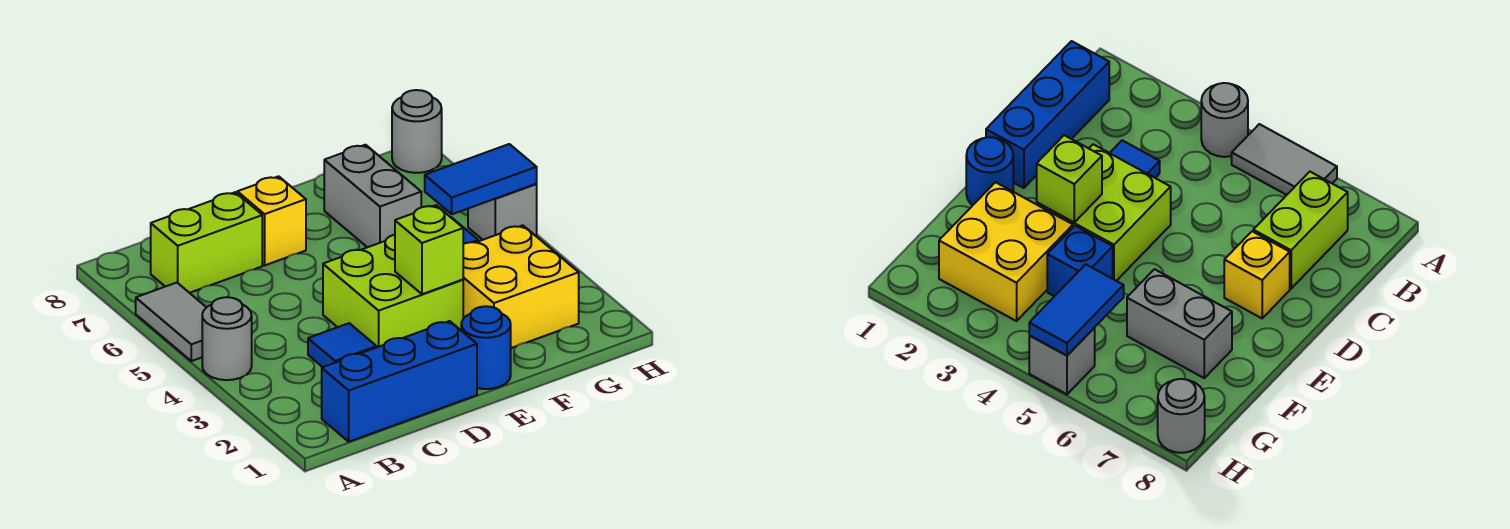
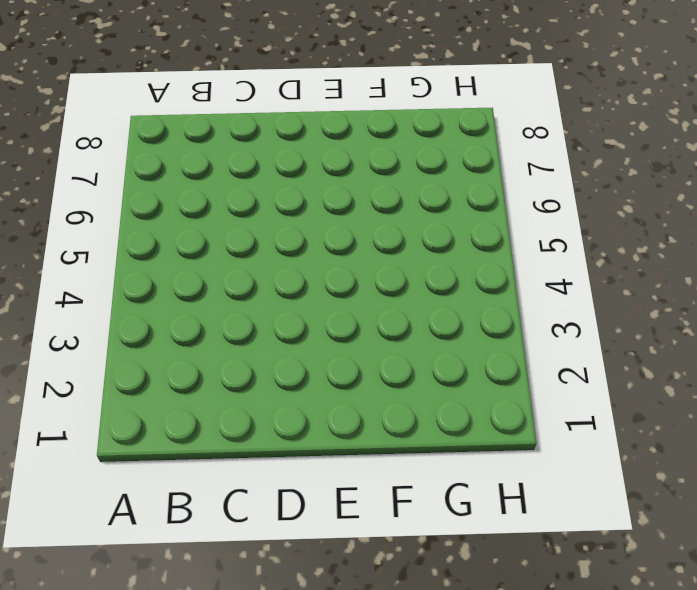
none -> grey round brick A4 level 1
none -> grey tile A5:A6 level 1
none -> blue brick B1:D1 level 1

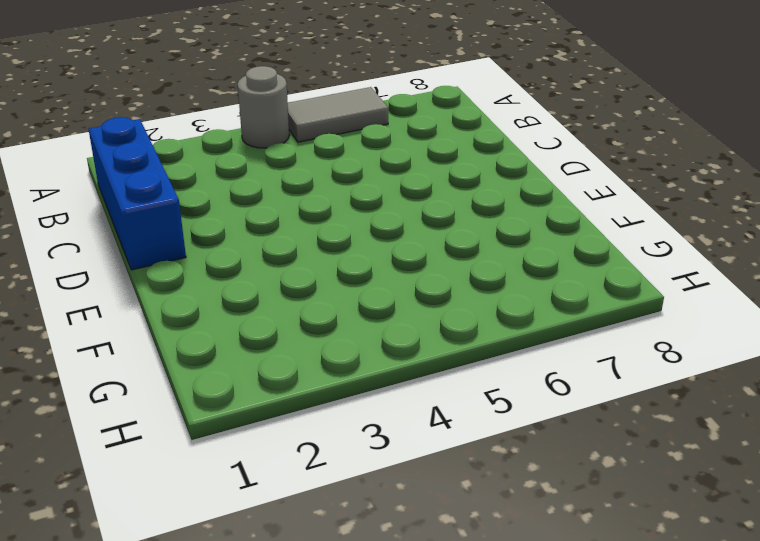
none -> lime brick B7:C7 level 1
none -> blue tile C3 level 1
none -> lime brick D3:E4 level 1

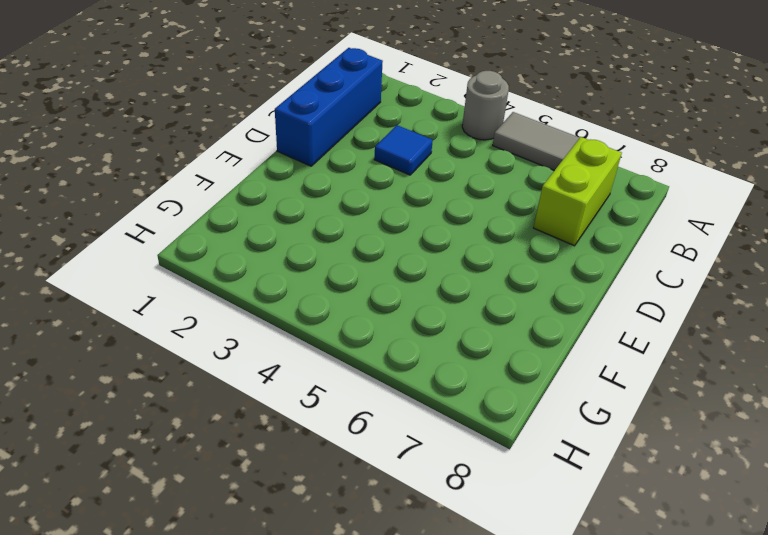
none -> lime brick D3:E4 level 1
none -> yellow brick D7 level 1
none -> blue round brick E1 level 1

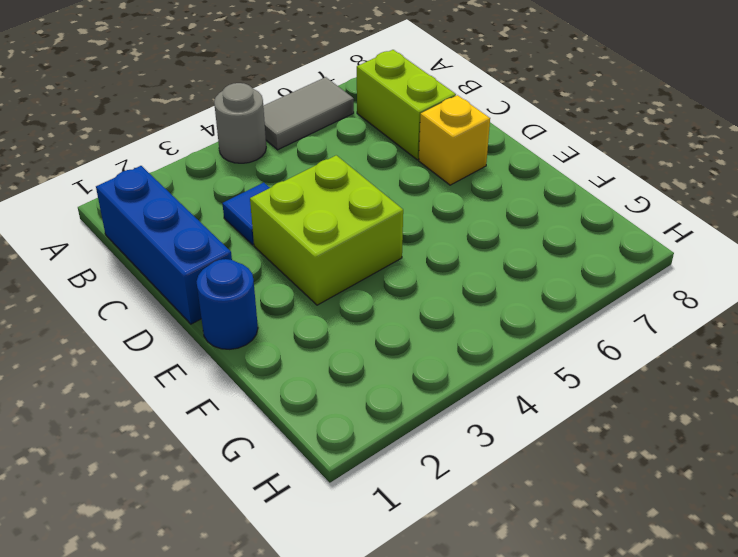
none -> yellow brick F2:G3 level 1
none -> blue brick F4 level 1
none -> grey brick F6:F7 level 1

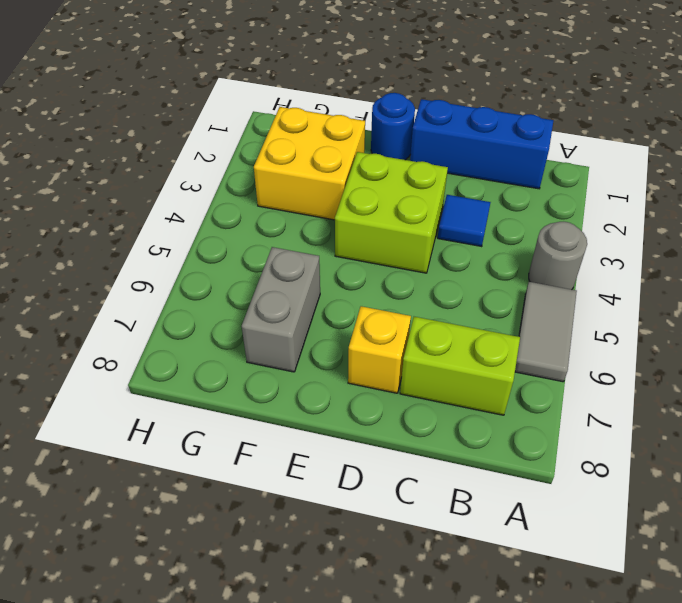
none -> blue brick F4 level 1
none -> grey brick H5 level 1
none -> grey round brick H8 level 1

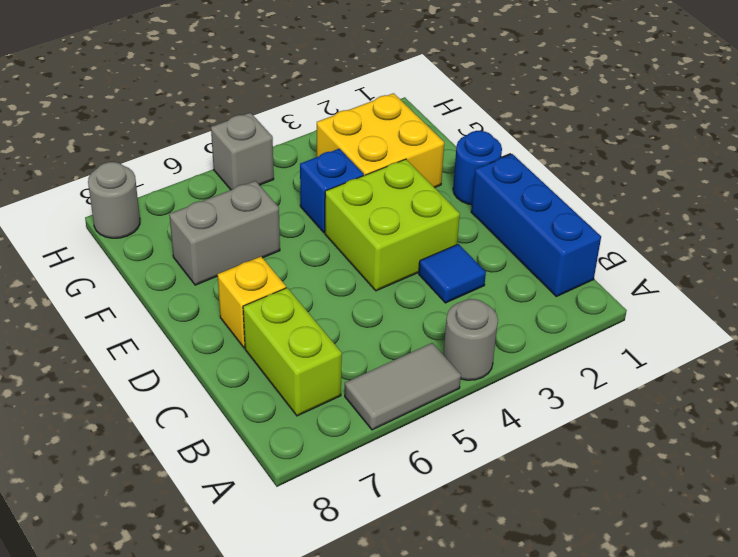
none -> lime brick E3 level 2
none -> blue tile G5:H5 level 2

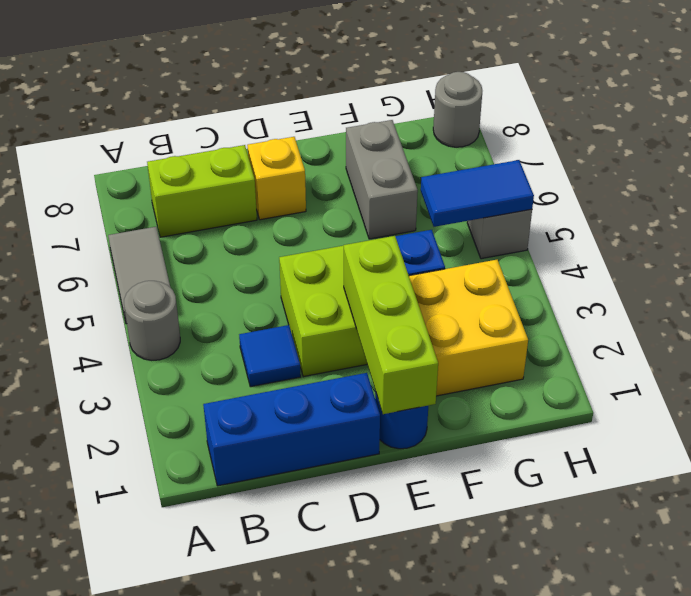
lime brick E1:E3 level 2 -> lime brick E3 level 2

